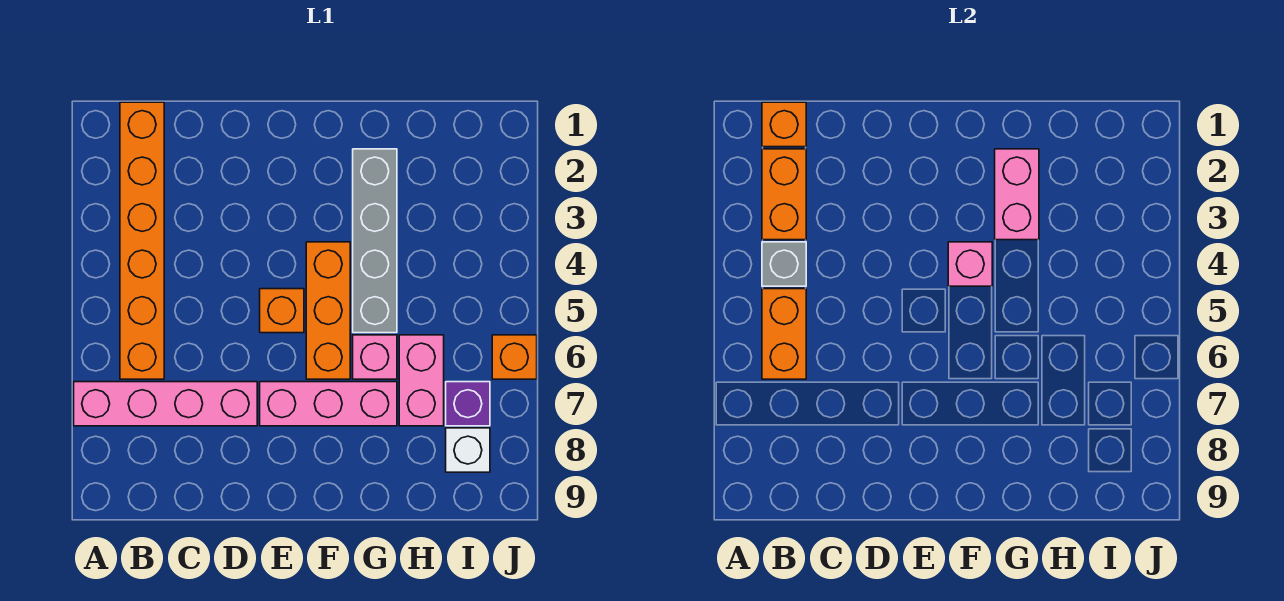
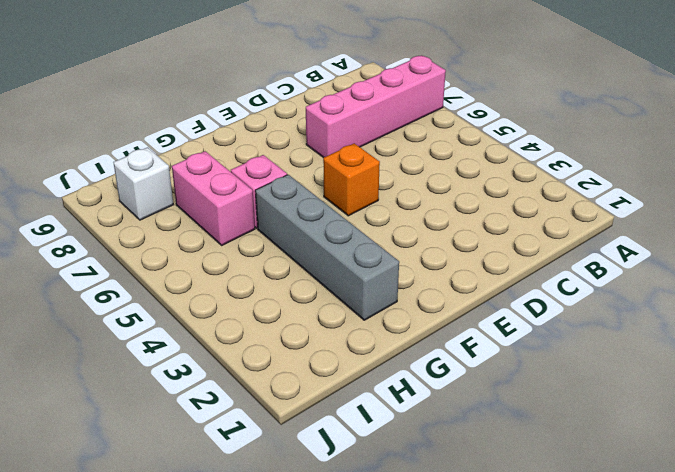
none -> orange brick B1:B6 level 1
none -> pink brick E7:G7 level 1
none -> orange brick F4:F6 level 1

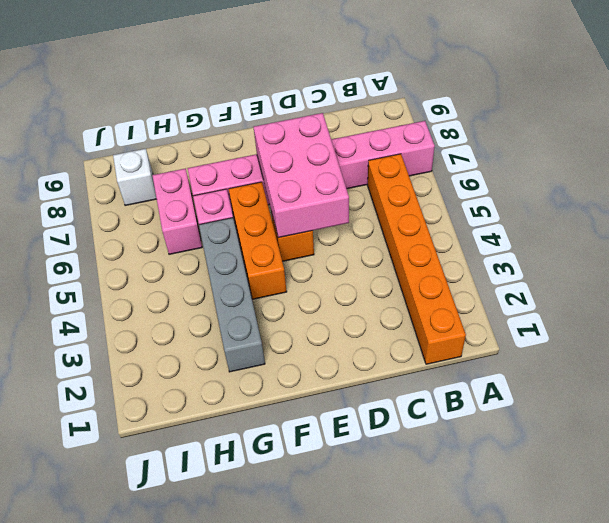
pink brick D5:E7 level 2 -> none
none -> purple brick I7 level 1
none -> orange brick J6 level 1
none -> orange brick B1 level 2

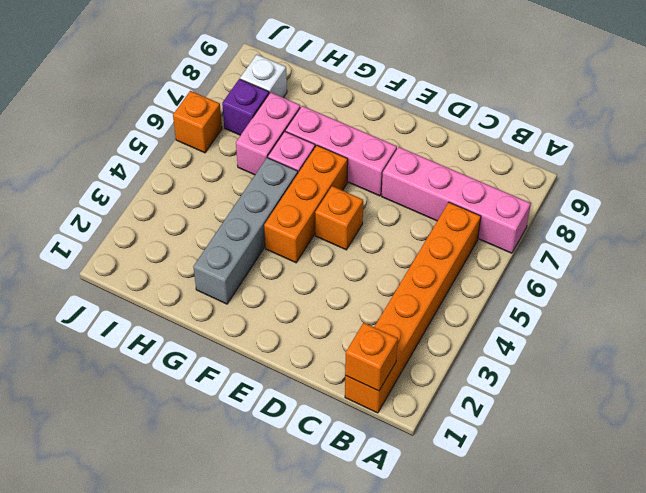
none -> orange brick B2:B3 level 2
none -> grey brick B4 level 2
none -> orange brick B5:B6 level 2

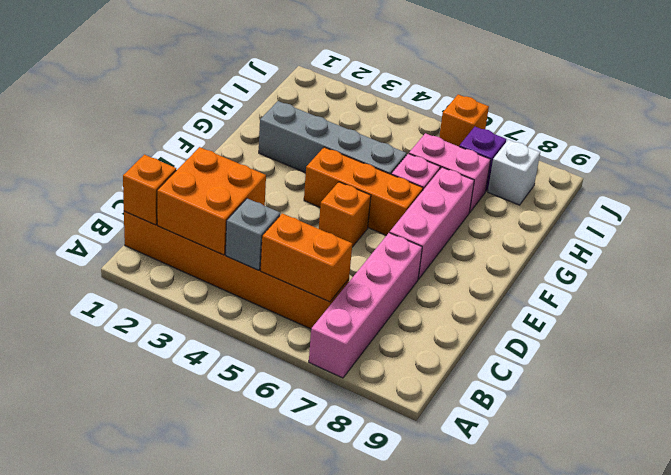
orange brick B2:C3 level 2 -> orange brick B2:B3 level 2
none -> pink brick F4 level 2
none -> pink brick G2:G3 level 2

